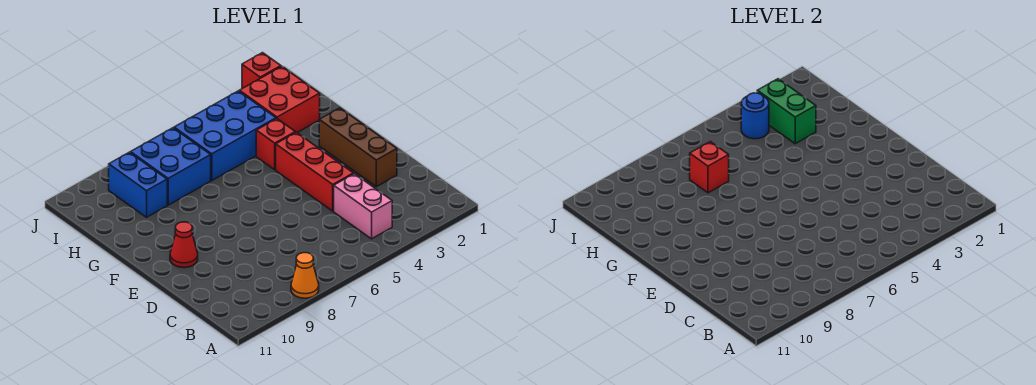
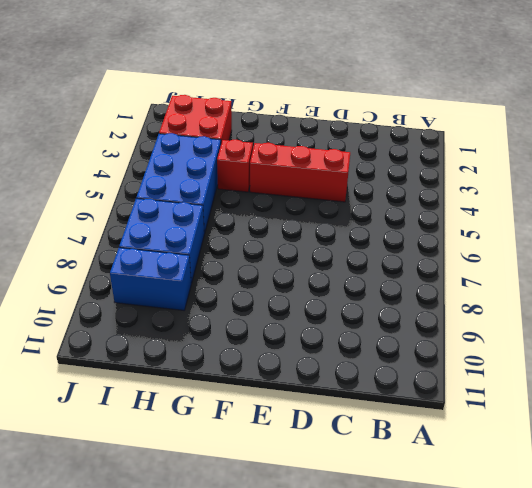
none -> orange cone A8 level 1
none -> pink brick B4:C4 level 1
none -> brown brick D2:F2 level 1

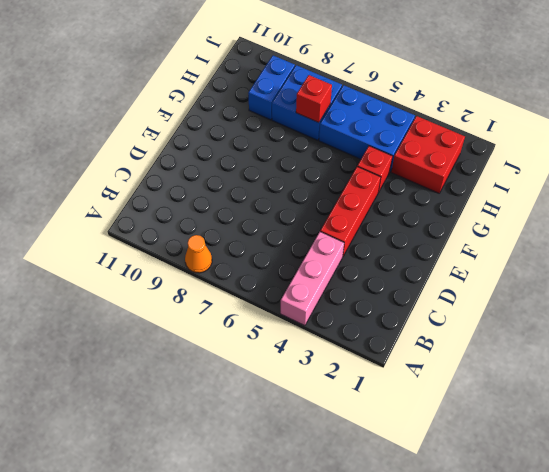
pink brick A4:C4 level 1 -> pink brick B4:C4 level 1
none -> brown brick D2:F2 level 1
none -> red cone E10 level 1
none -> red brick J2 level 1

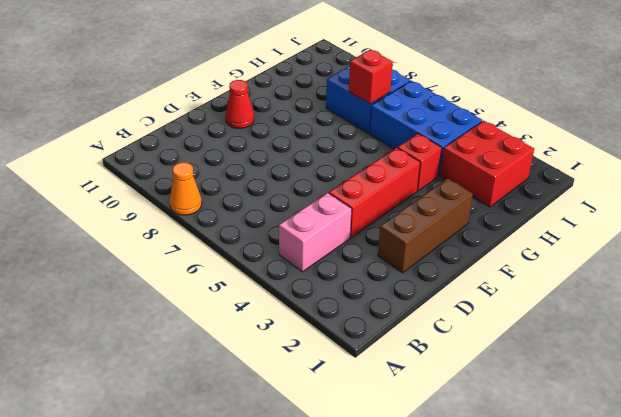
none -> blue brick H9:I9 level 1
none -> red brick J2 level 1
none -> green brick H3:I3 level 2

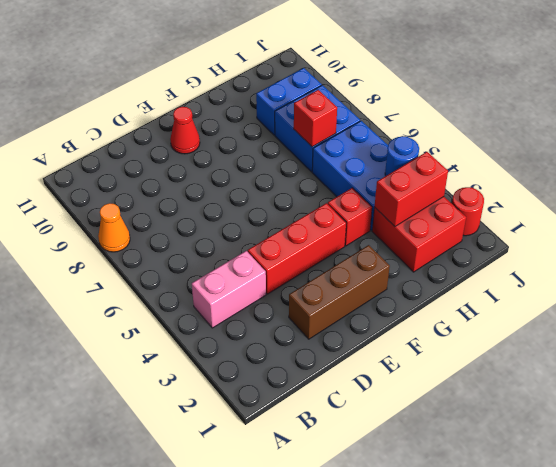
red brick H3:I3 level 2 -> green brick H3:I3 level 2
red round brick J2 level 1 -> red brick J2 level 1

